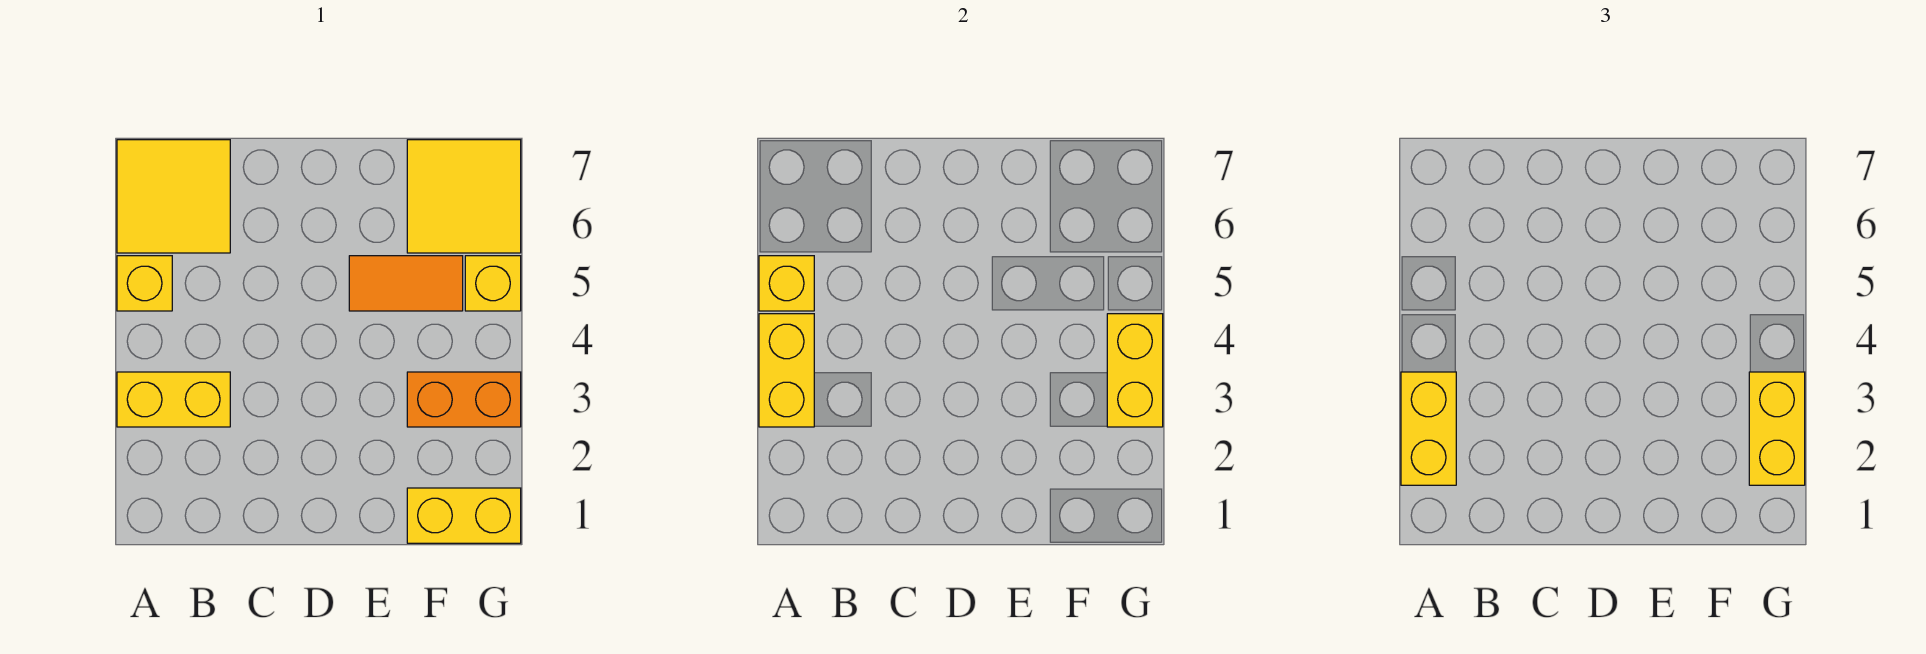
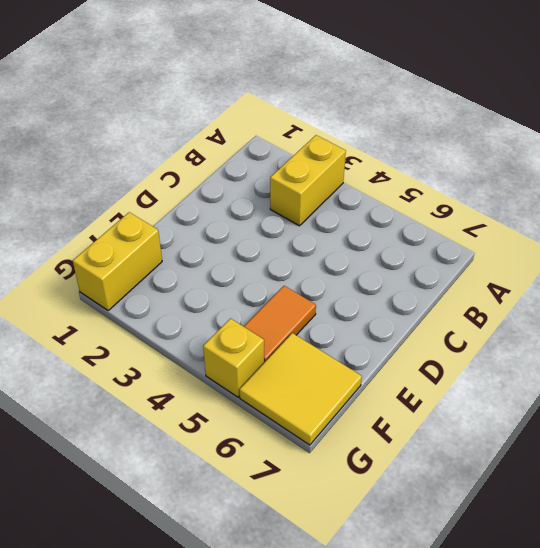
none -> yellow brick A5 level 1
none -> yellow tile A6:B7 level 1
none -> orange brick F3:G3 level 1

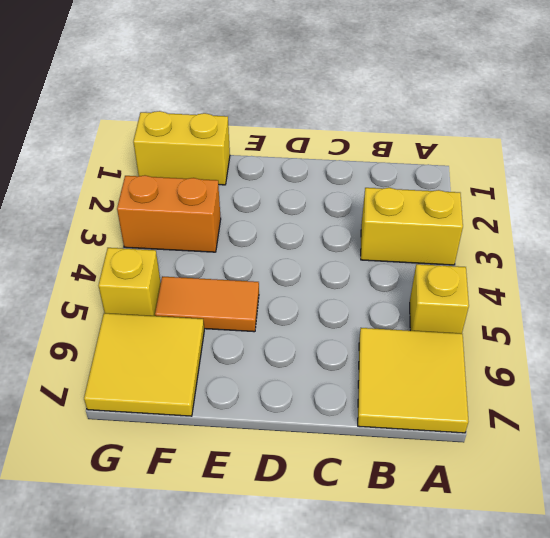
none -> yellow brick A3:A4 level 2
none -> yellow brick A5 level 2
none -> yellow brick G3:G4 level 2

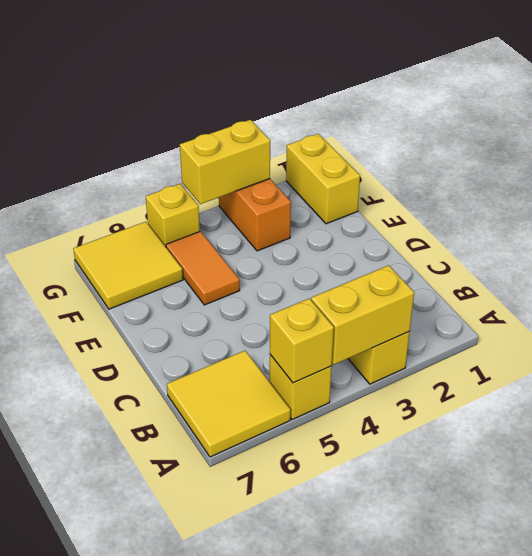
none -> yellow brick A2:A3 level 3
none -> yellow brick G2:G3 level 3

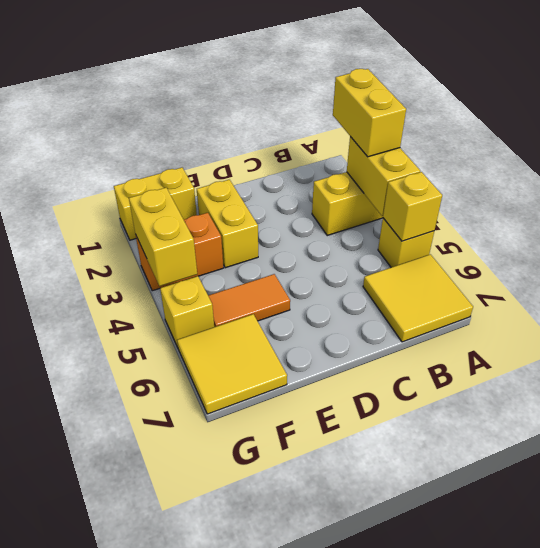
yellow brick E2:E3 level 1 -> yellow brick G2:G3 level 3

